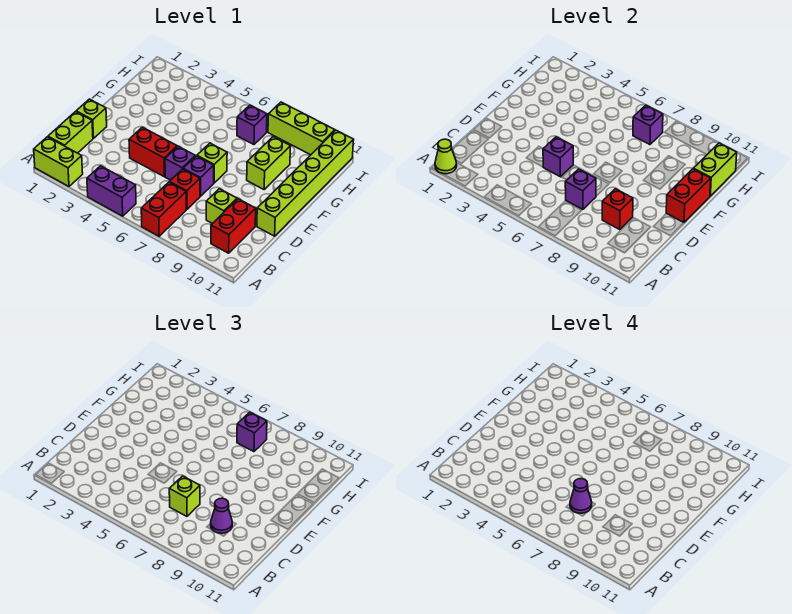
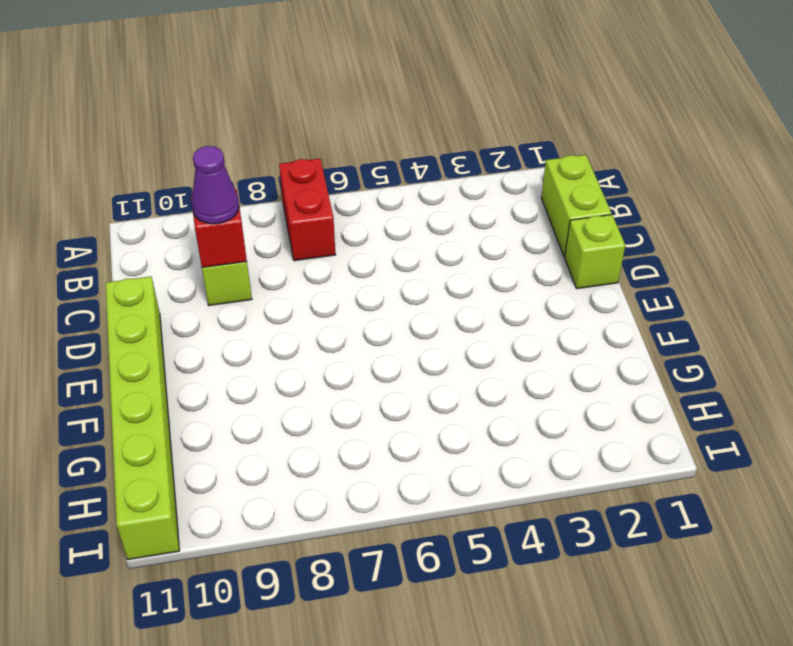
none -> lime brick A1:A2 level 1
none -> purple brick A4:A5 level 1
none -> red brick B10:C10 level 1

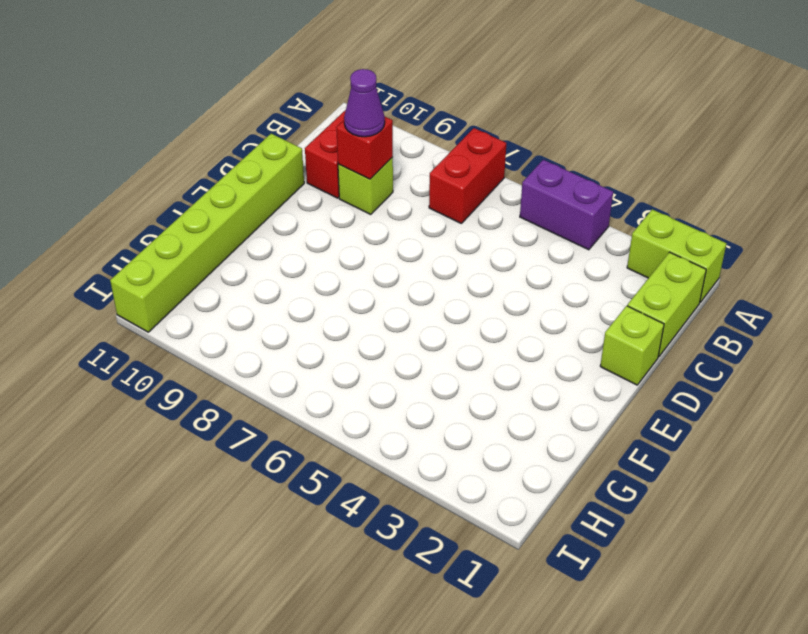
none -> red brick C7 level 1
none -> red brick D4:D5 level 1
none -> purple brick D6 level 1

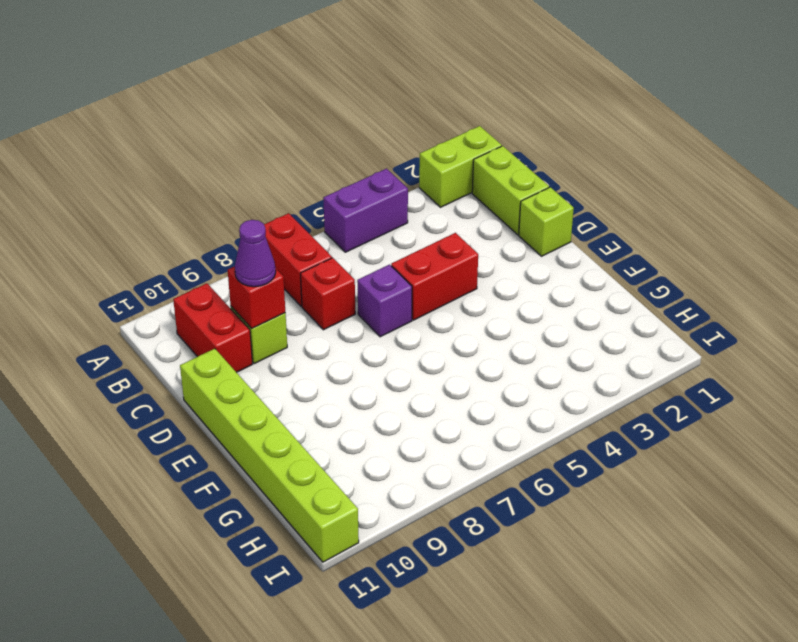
none -> purple brick D7 level 1
none -> lime brick E7 level 1
none -> lime brick F9:G9 level 1

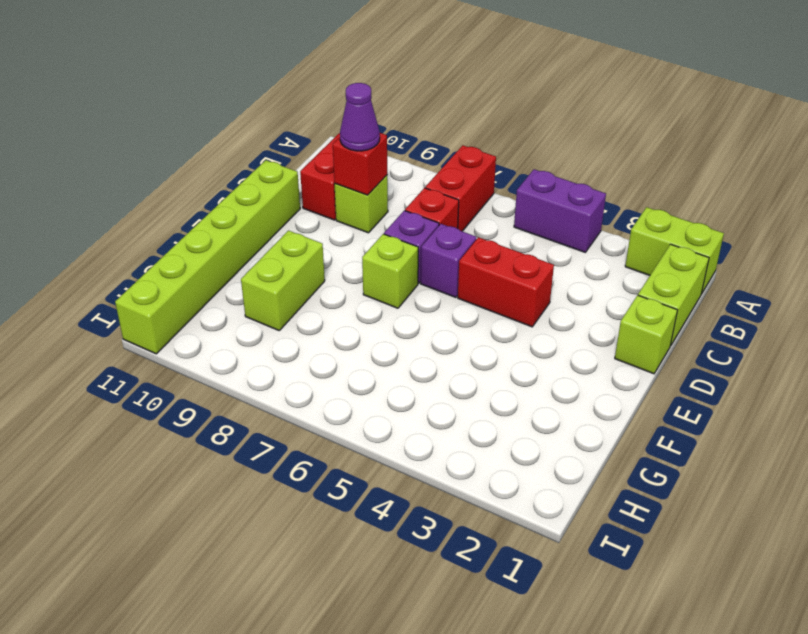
none -> purple brick H7 level 1
none -> lime brick I8:I10 level 1
none -> lime cone A1 level 2

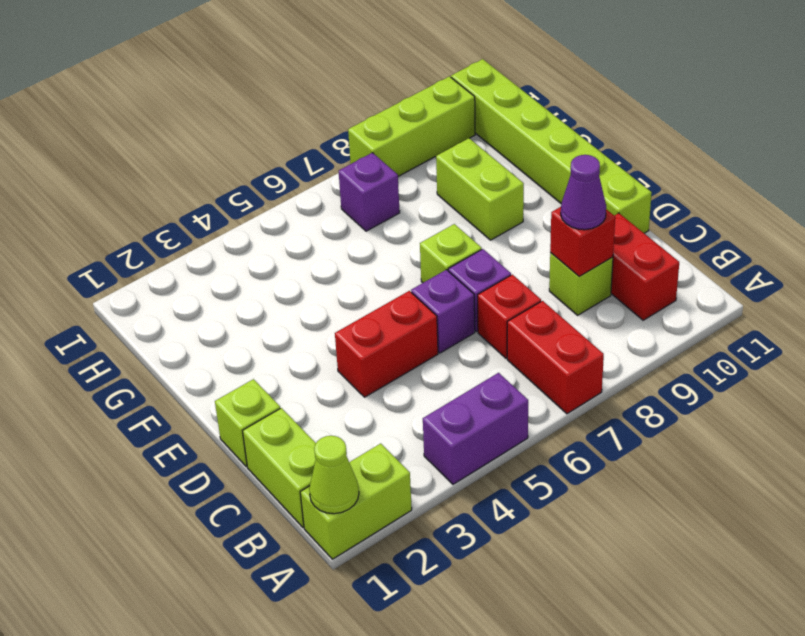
none -> purple brick C7 level 2
none -> purple brick D5 level 2
none -> red brick E11:F11 level 2

